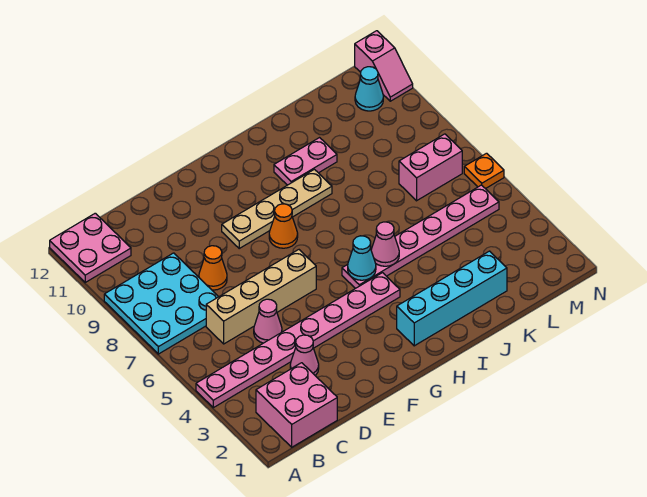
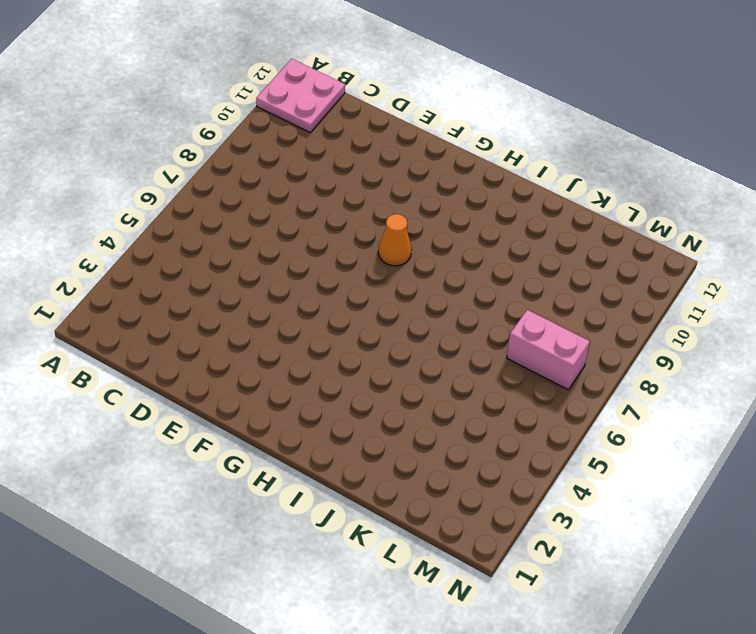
none -> pink plate A4:H4 level 1
none -> cyan plate A7:C9 level 1
none -> pink brick B1:C2 level 1

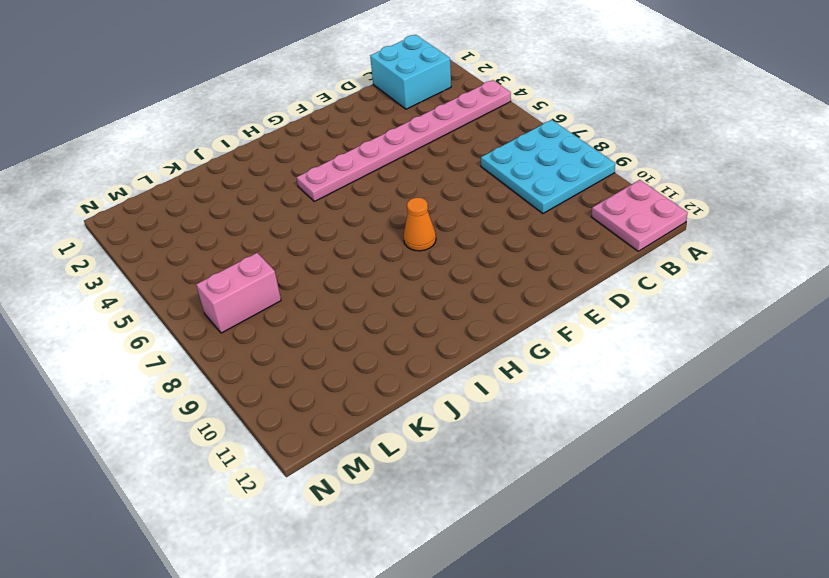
cyan brick B1:C2 level 1 -> pink brick B1:C2 level 1
none -> tan brick C6:F6 level 1
none -> pink cone D3 level 1
none -> pink cone D5 level 1

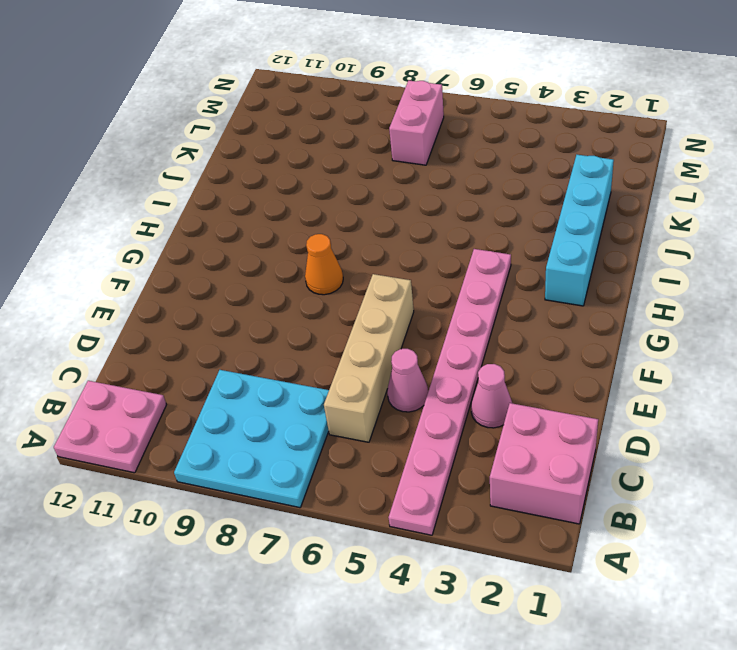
none -> orange cone D8 level 1
none -> tan plate F9:I9 level 1
none -> pink plate H5:M5 level 1

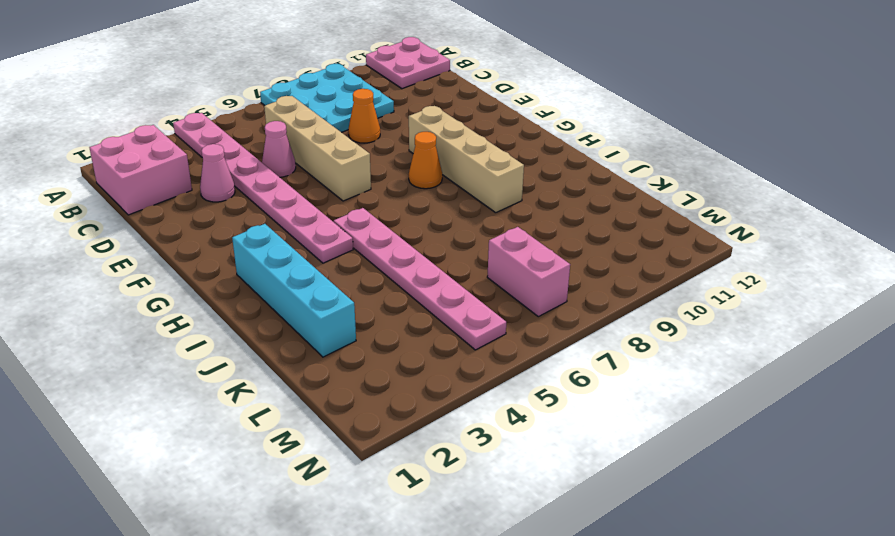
tan brick F9:I9 level 1 -> tan plate F9:I9 level 1
none -> pink plate I10:J10 level 1
none -> cyan cone M11 level 1
none -> orange plate N6 level 1

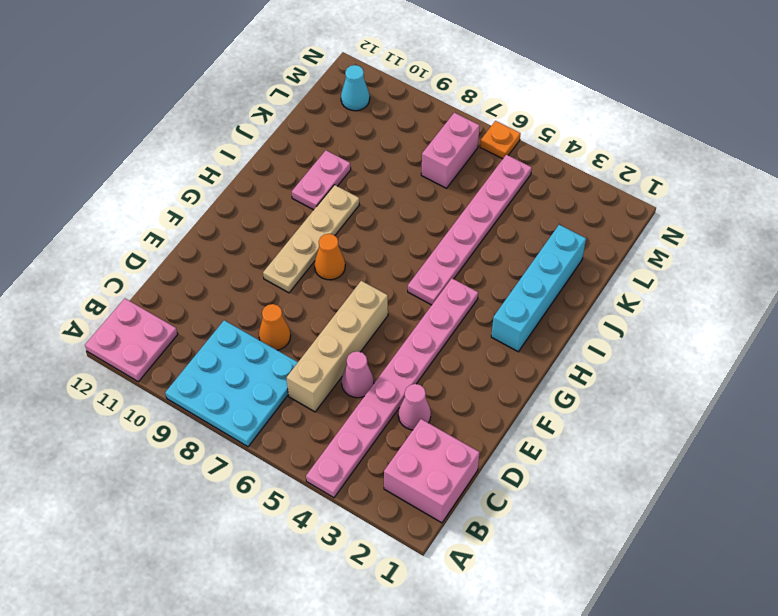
none -> pink slope N11:N12 level 1 top 12
none -> cyan cone H5 level 2
none -> pink cone I5 level 2

